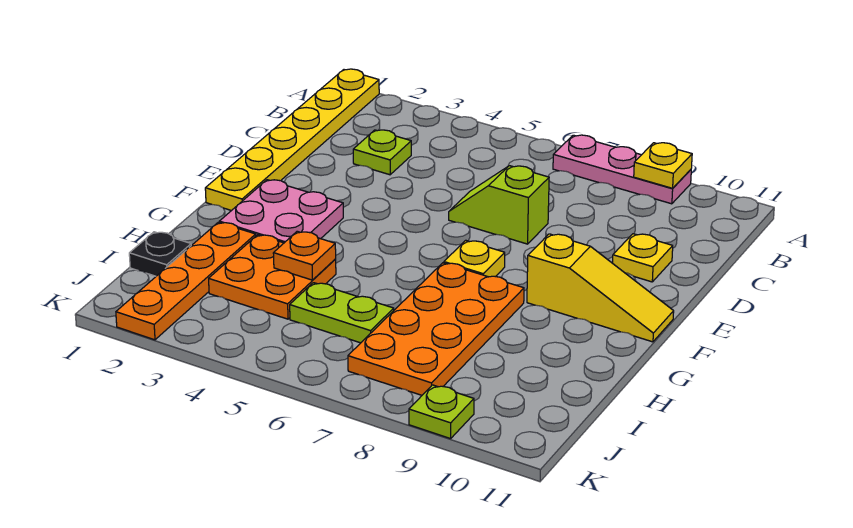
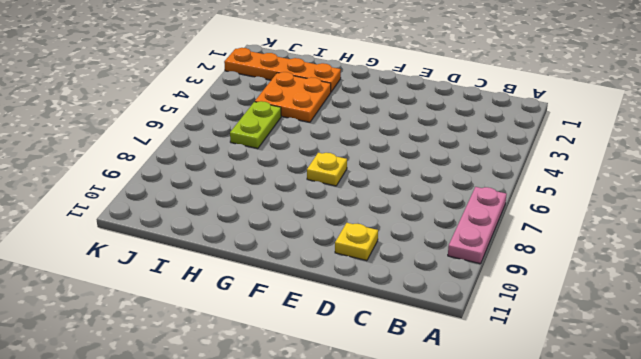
none -> yellow plate A1:F1 level 1
none -> lime plate C3 level 1
none -> lime slope D6:D7 level 1 top 7

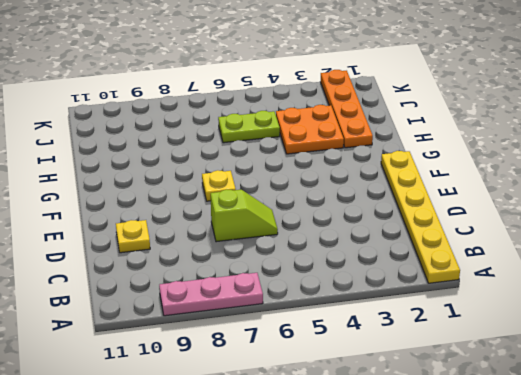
none -> lime plate C3 level 1
none -> pink plate F2:G3 level 1
none -> yellow slope F9:F11 level 1 top 9

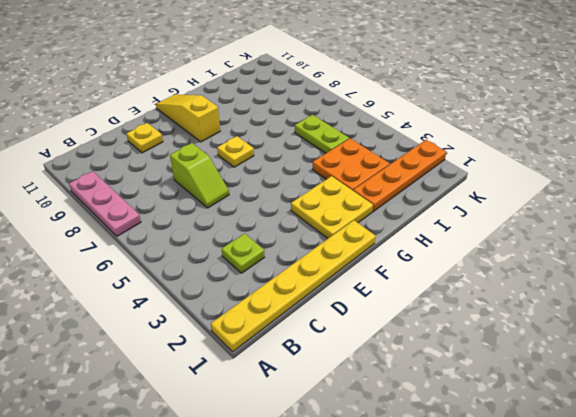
yellow plate F2:G3 level 1 -> pink plate F2:G3 level 1
none -> orange plate G7:J8 level 1
none -> black plate I1 level 1
none -> lime plate K9 level 1

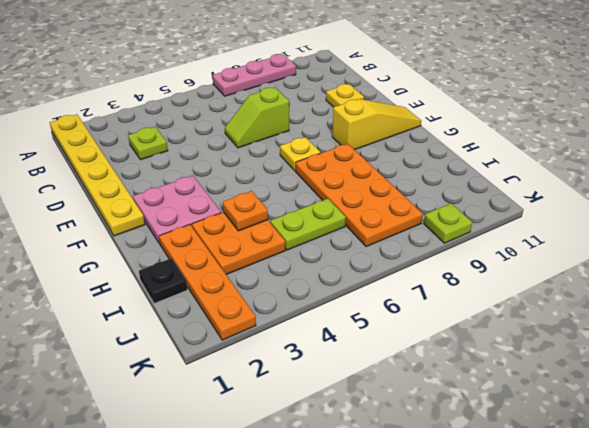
none -> yellow plate A9 level 2

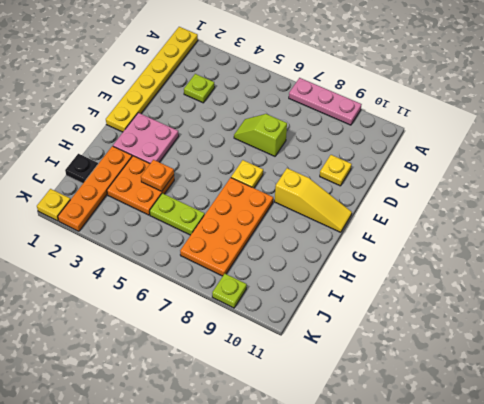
yellow plate K1 level 1 -> yellow plate A9 level 2

